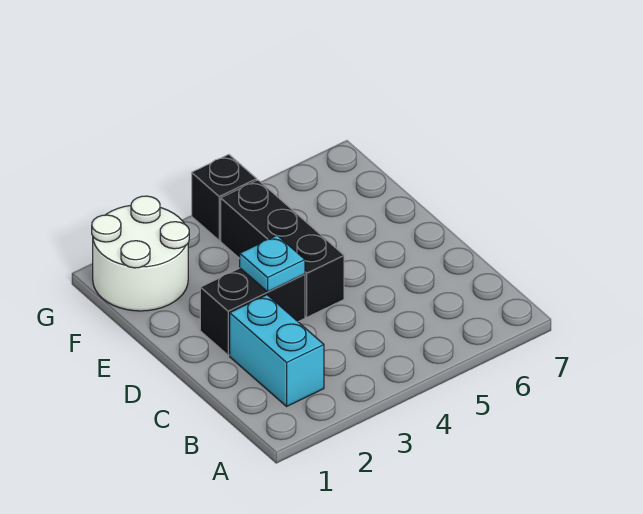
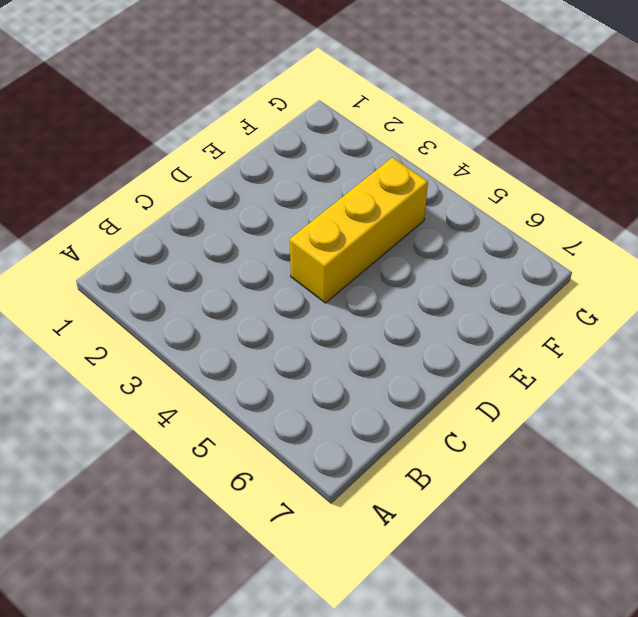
yellow brick D4:F4 level 1 -> black brick D4:F4 level 1
none -> cyan brick B2:C2 level 1
none -> black brick D2:D3 level 1

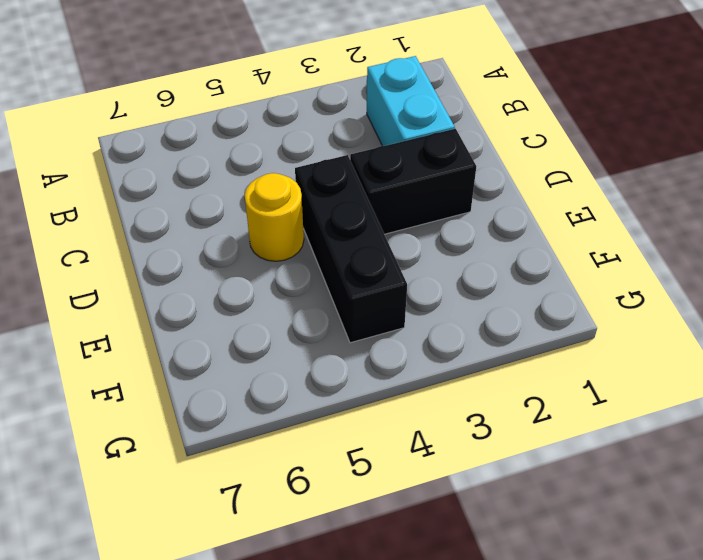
yellow round brick D5 level 1 -> none
none -> white round brick F1:G2 level 1
none -> black brick G4 level 1

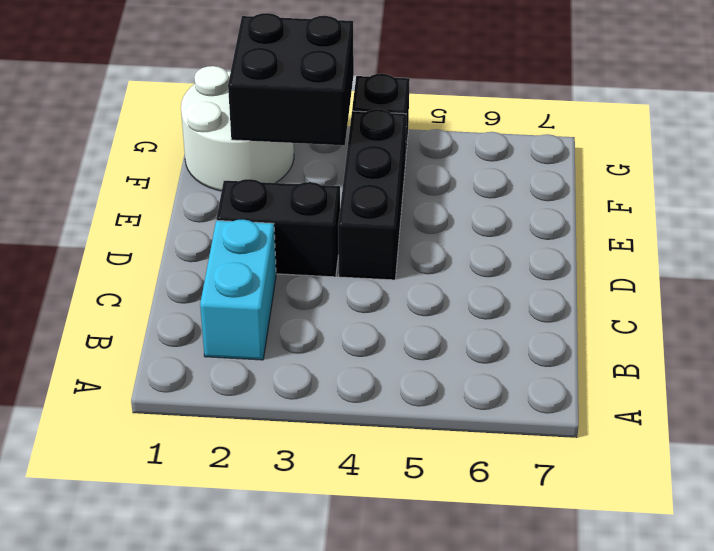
black brick F2:G3 level 2 -> none
none -> cyan plate D3 level 2

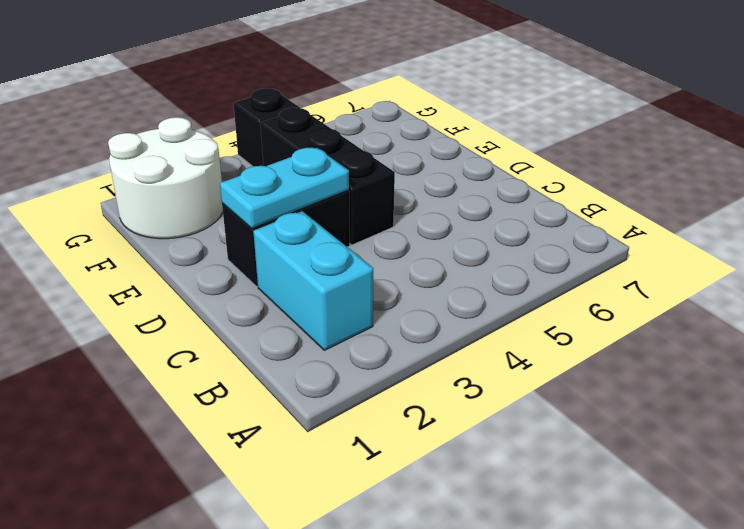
cyan plate D2:D3 level 2 -> cyan plate D3 level 2

